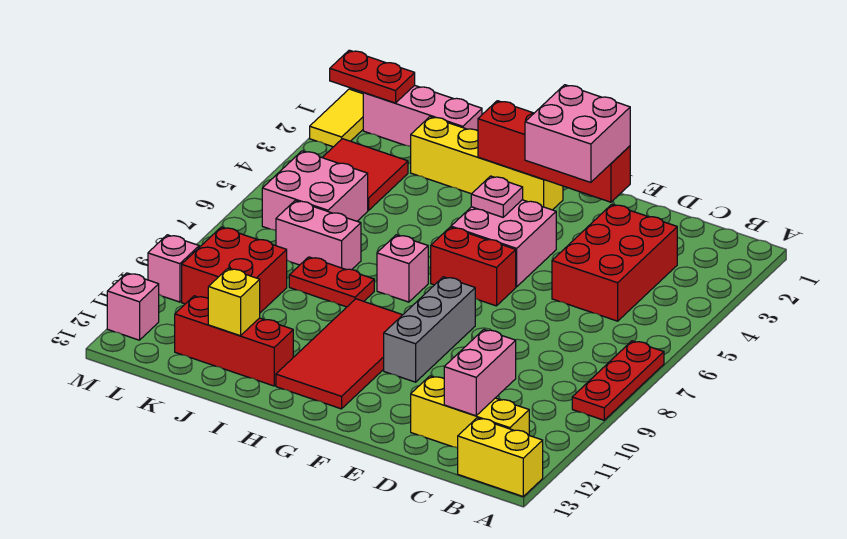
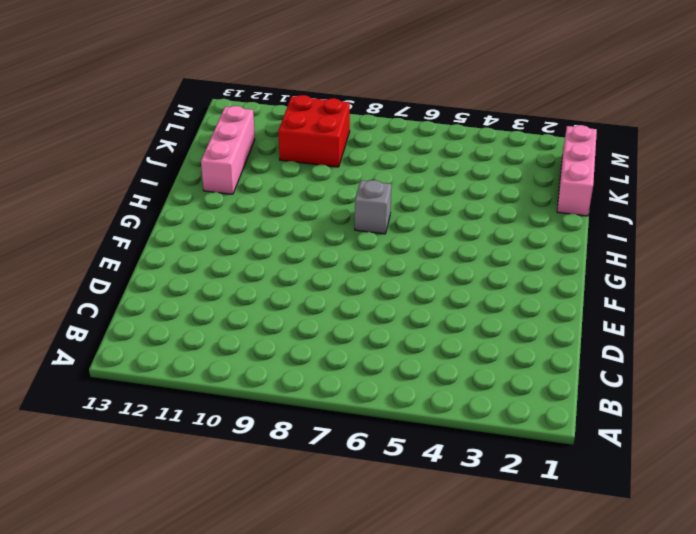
grey brick H7 level 1 -> pink brick H7 level 1
pink brick I12:K12 level 1 -> red brick I12:K12 level 1
none -> red plate A7:A9 level 1
none -> yellow brick A13:B13 level 1
none -> yellow brick B12:D12 level 1

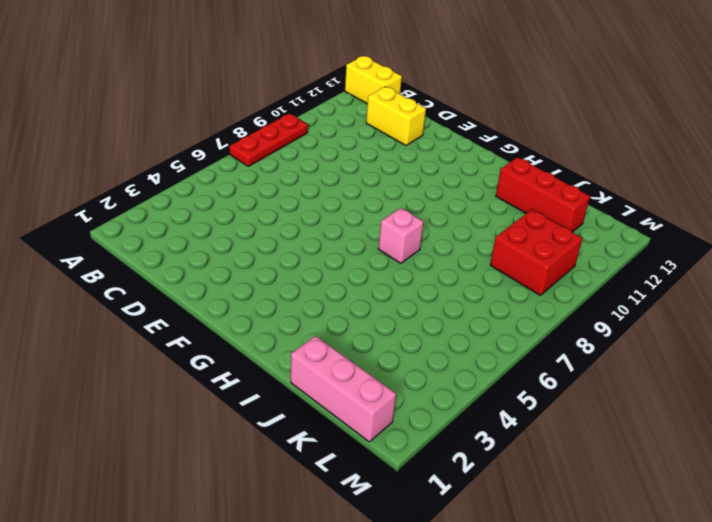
yellow brick C12:D12 level 1 -> yellow brick B12:D12 level 1
none -> red brick C3:D5 level 1
none -> pink brick F4:G5 level 1
none -> red brick F6:G6 level 1

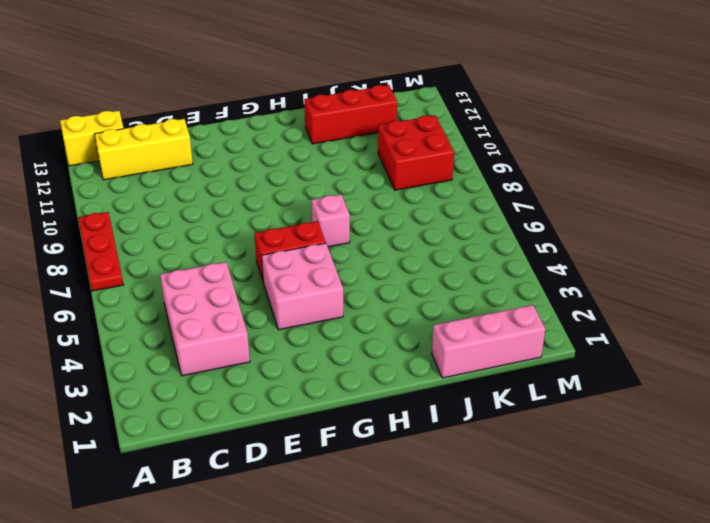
pink brick C3:D5 level 1 -> red brick C3:D5 level 1
none -> grey brick F8:F10 level 1
none -> yellow brick G2:J2 level 1
none -> red tile G9:H12 level 1

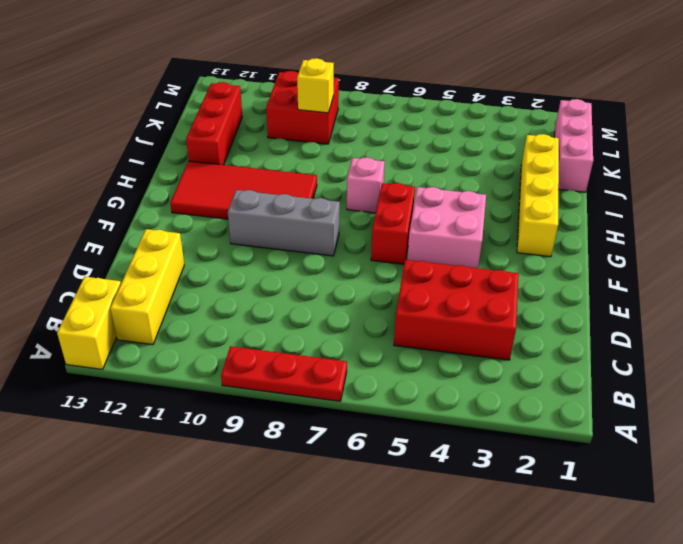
yellow brick K9 level 2 -> yellow brick J12 level 2
none -> red plate I8:J8 level 1
none -> pink brick J7:K7 level 1
none -> red tile K3:L4 level 1

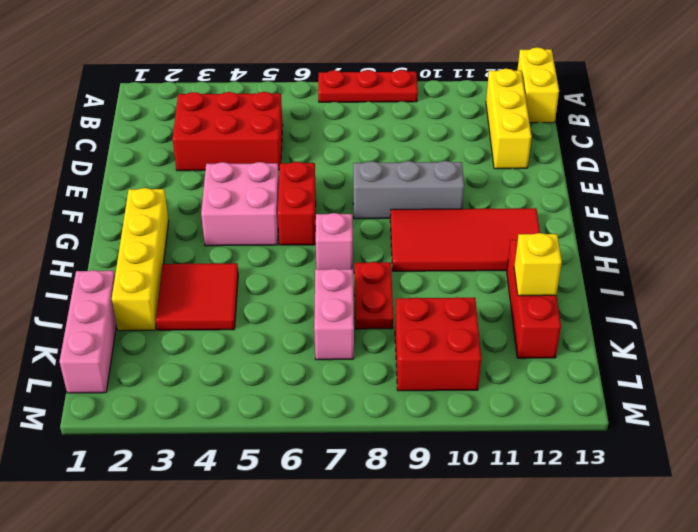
red tile I3:J4 level 1 -> red tile K3:L4 level 1
none -> pink brick K5:L6 level 1
none -> yellow tile M1:M2 level 1
none -> pink brick M10 level 1

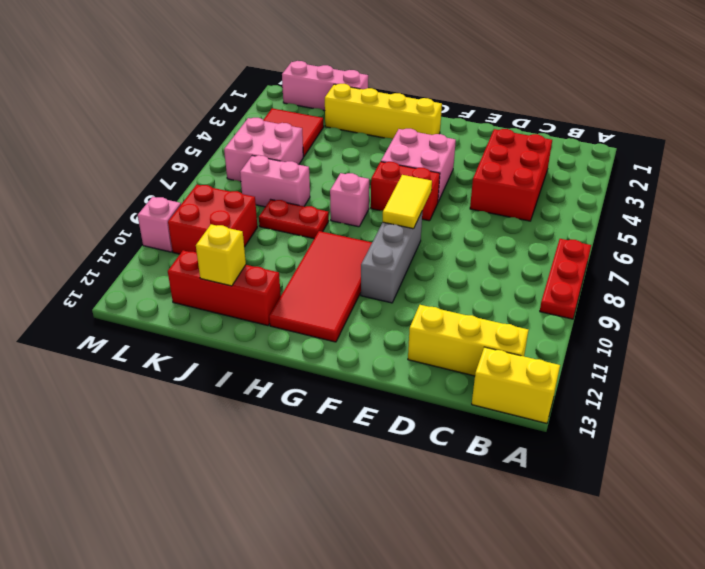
yellow tile F7:F8 level 2 -> yellow tile M1:M2 level 1
none -> pink brick M12 level 1
none -> pink brick C11:C12 level 2
none -> red brick E2:H2 level 2

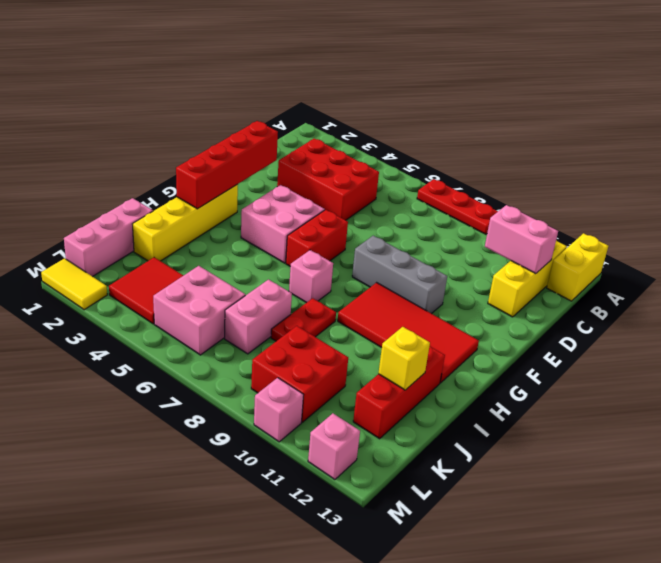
none -> pink plate G4 level 2
none -> red plate L1:M1 level 2
none -> pink brick E2:F3 level 3

